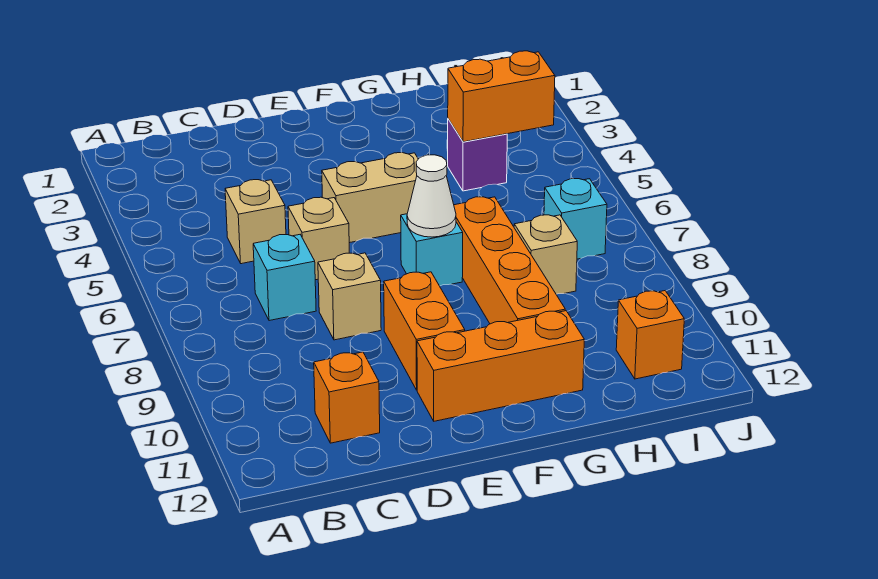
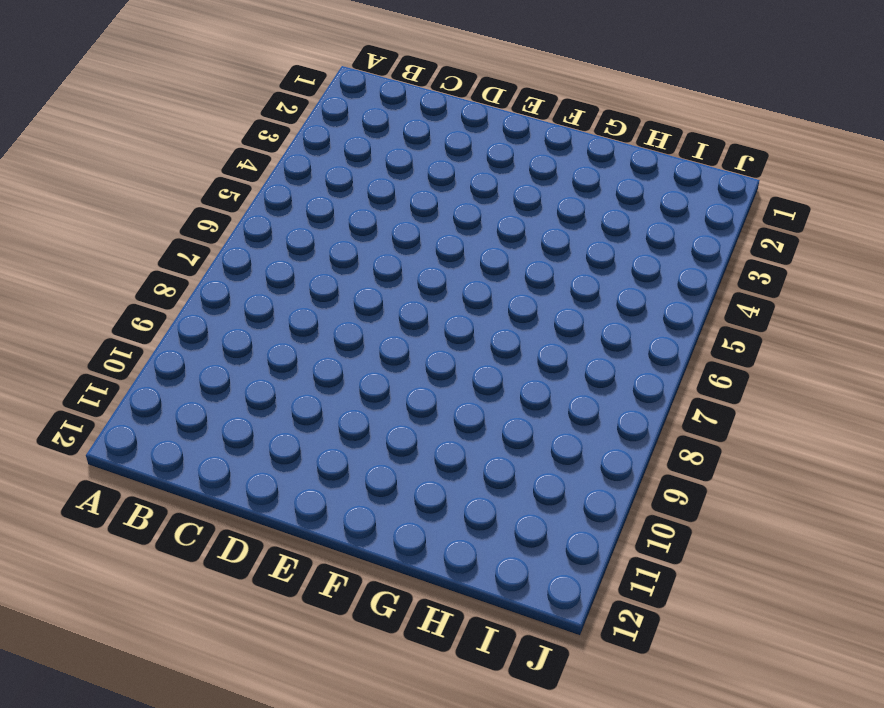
none -> tan brick C5 level 1
none -> cyan brick C7 level 1
none -> orange brick C11 level 1

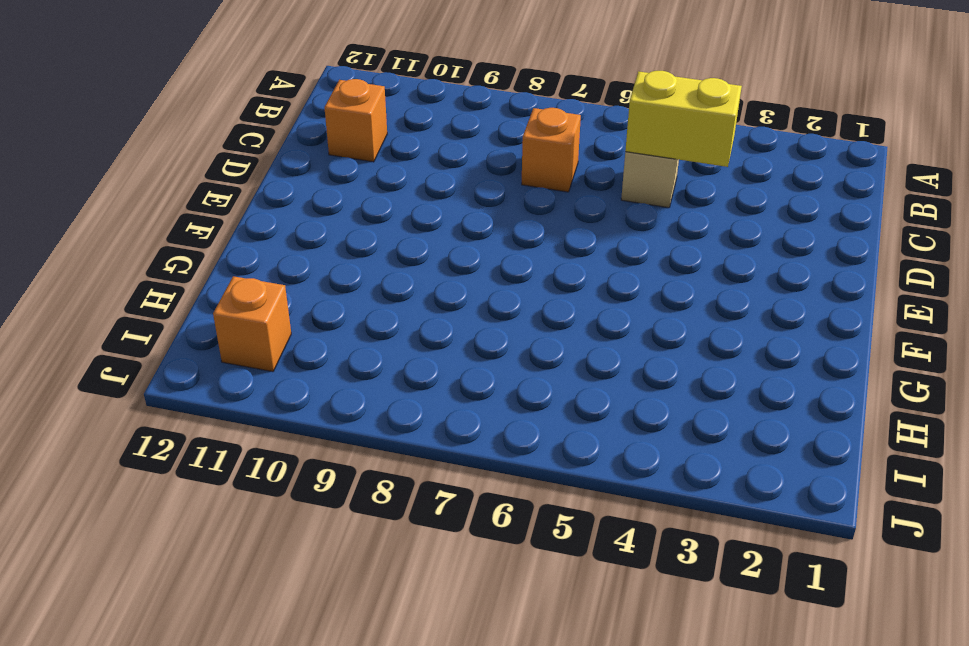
yellow brick C4:C5 level 2 -> none
orange brick C7 level 1 -> cyan brick C7 level 1
none -> tan brick D6 level 1
none -> tan brick D8 level 1
none -> tan brick E5:F5 level 1

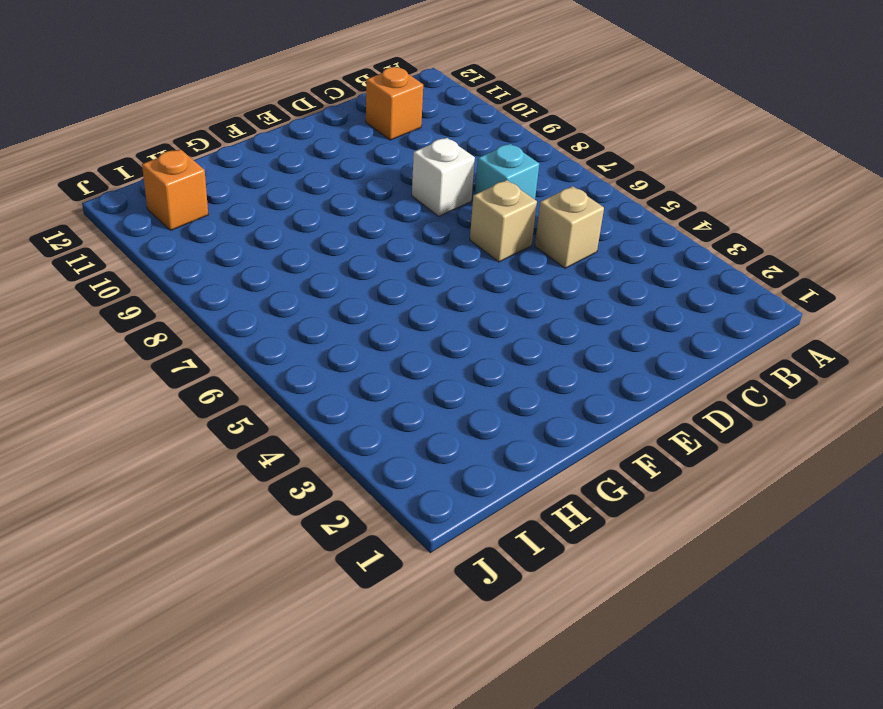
white brick D8 level 1 -> tan brick D8 level 1
none -> tan brick E5:F5 level 1
none -> orange brick E9:E10 level 1
none -> orange brick E11:G11 level 1

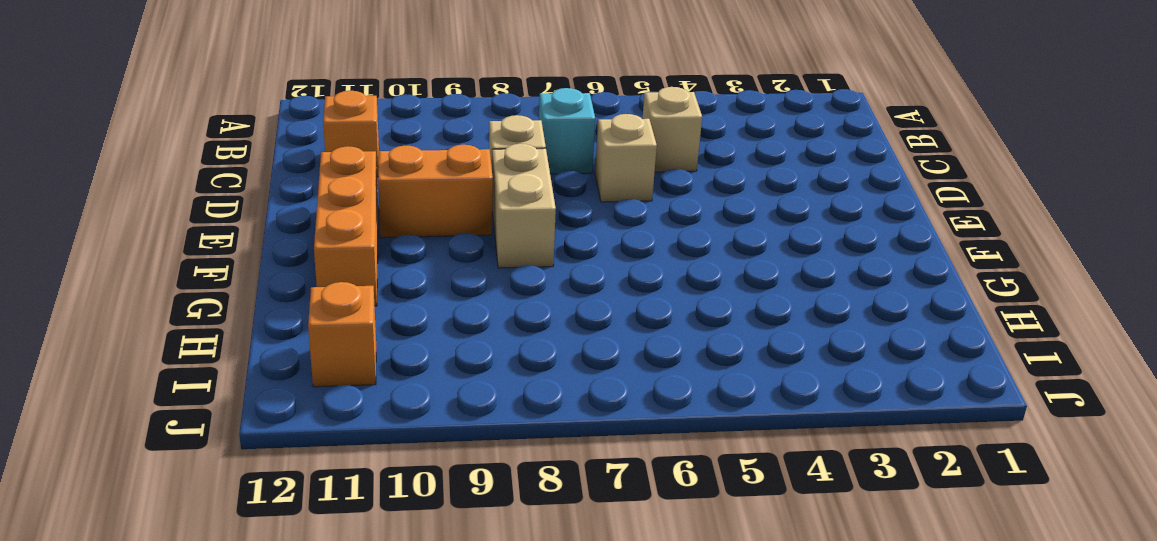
tan brick E8:F8 level 1 -> tan brick E5:F5 level 1
none -> cyan brick F7 level 1
none -> orange brick G7:G10 level 1
none -> purple brick H4 level 1

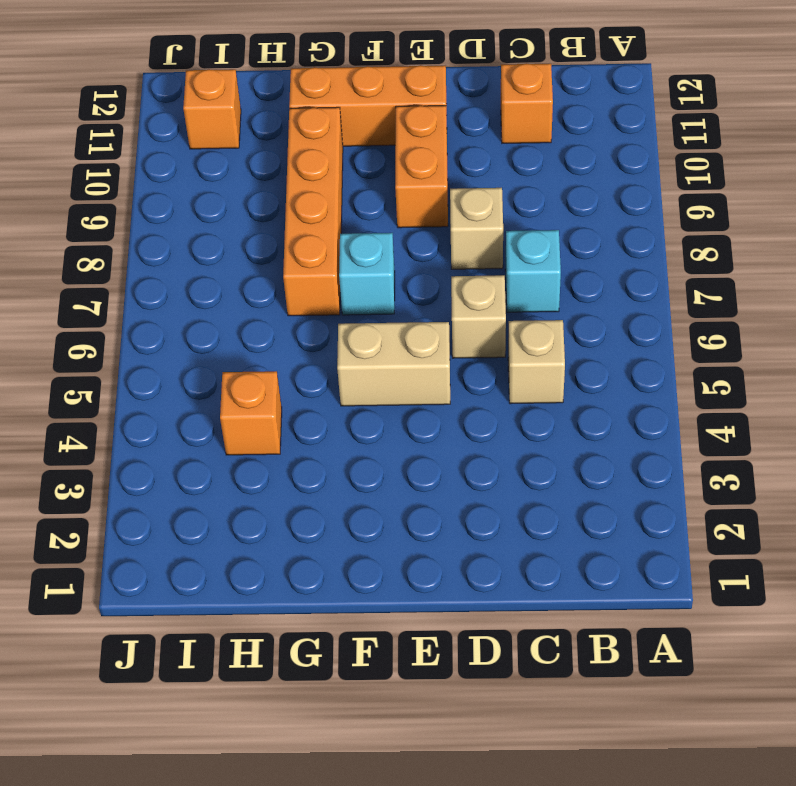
orange brick H4 level 1 -> purple brick H4 level 1
none -> tan brick H8 level 1
none -> cyan brick I7 level 1
none -> white cone F7 level 2

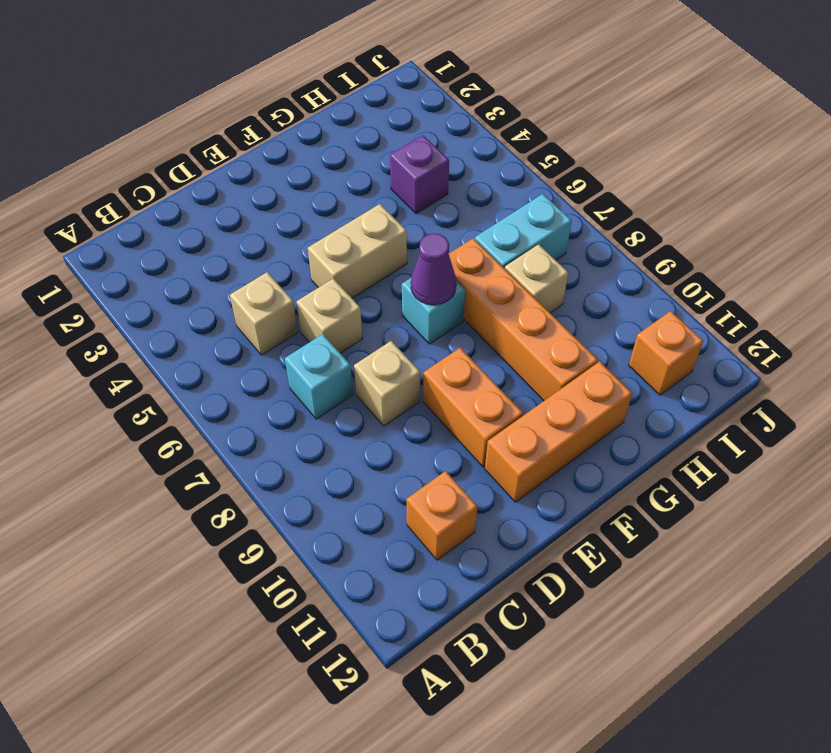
purple cone F7 level 2 -> white cone F7 level 2
cyan brick H7:I7 level 1 -> cyan brick I7 level 1
none -> orange brick H4:I4 level 2

